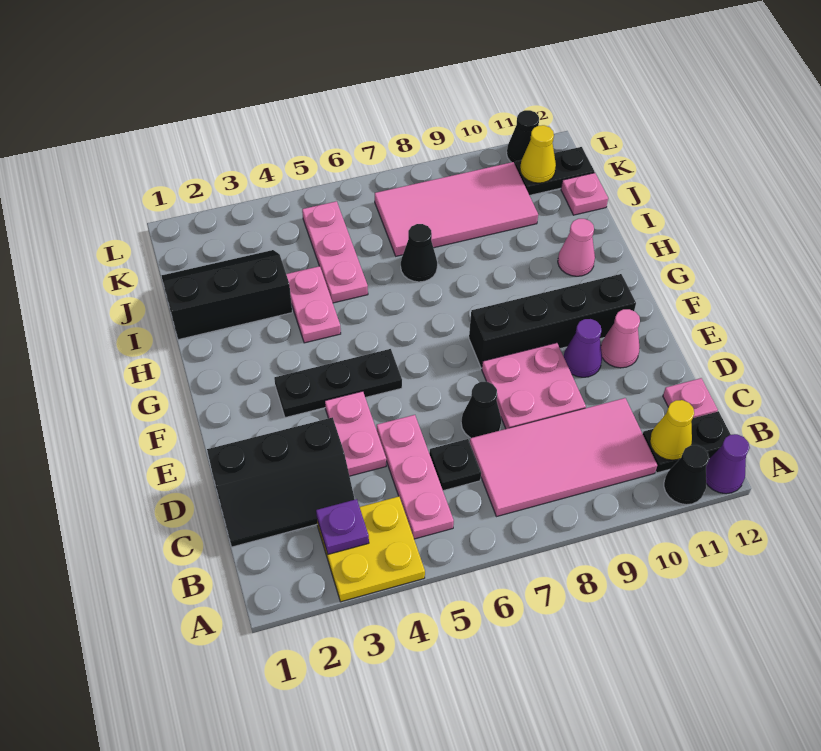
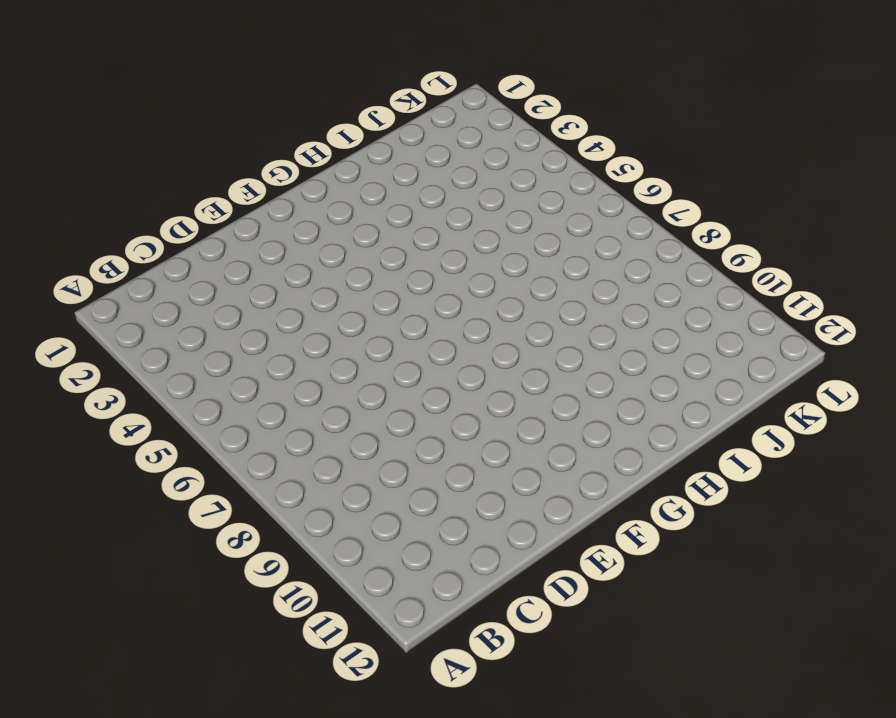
none -> yellow plate A3:B4 level 1
none -> black cone A11 level 1
none -> purple cone A12 level 1

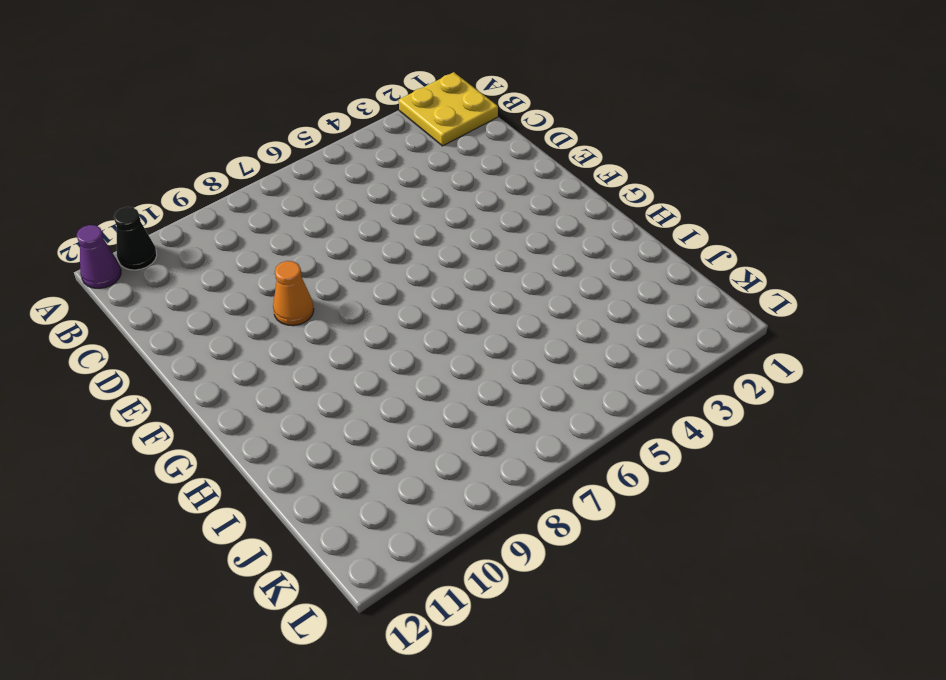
yellow plate A1:B2 level 1 -> yellow plate A3:B4 level 1
orange cone E9 level 1 -> pink plate D8:E9 level 1
none -> pink plate B5:D5 level 1
none -> pink tile B7:C10 level 1
none -> black plate B11:B12 level 1

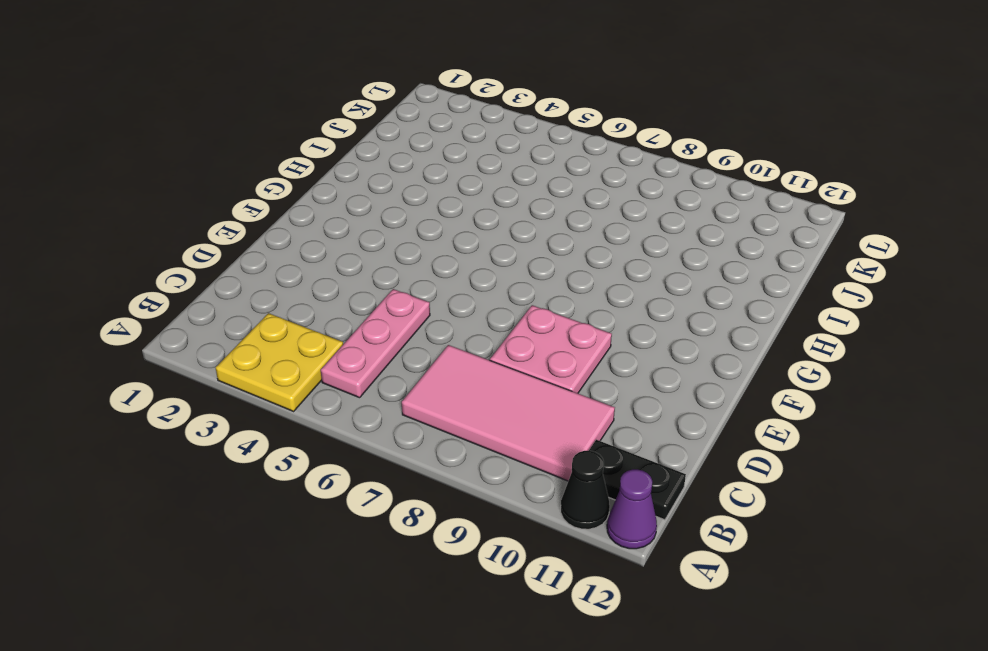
none -> black slope C1:D3 level 1 top D
none -> black plate C6 level 1
none -> pink plate C12 level 1

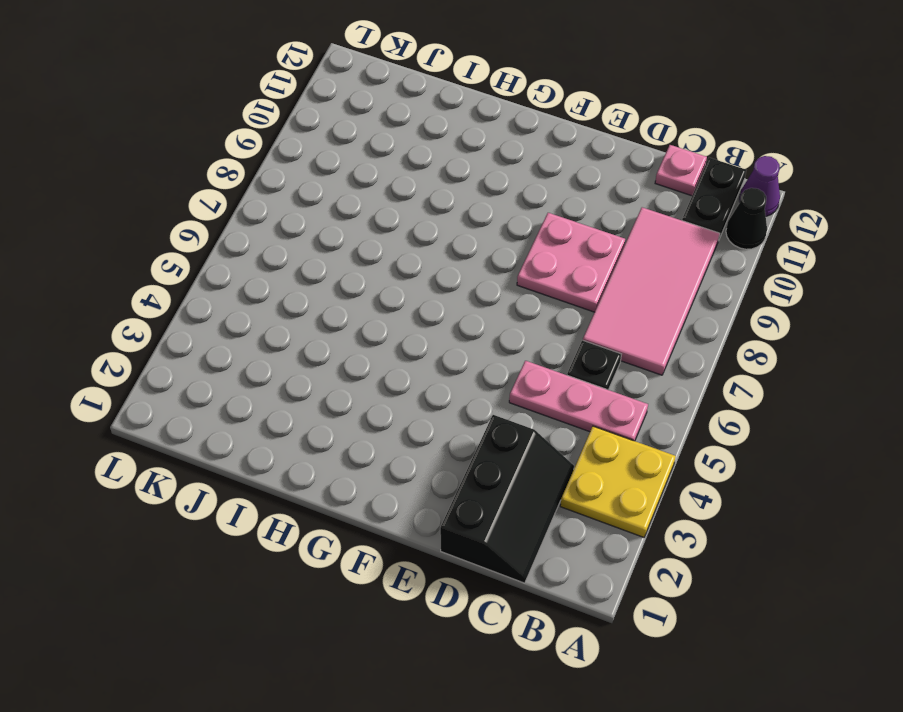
none -> pink plate D4:E4 level 1
none -> black cone D7 level 1
none -> purple cone E10 level 1

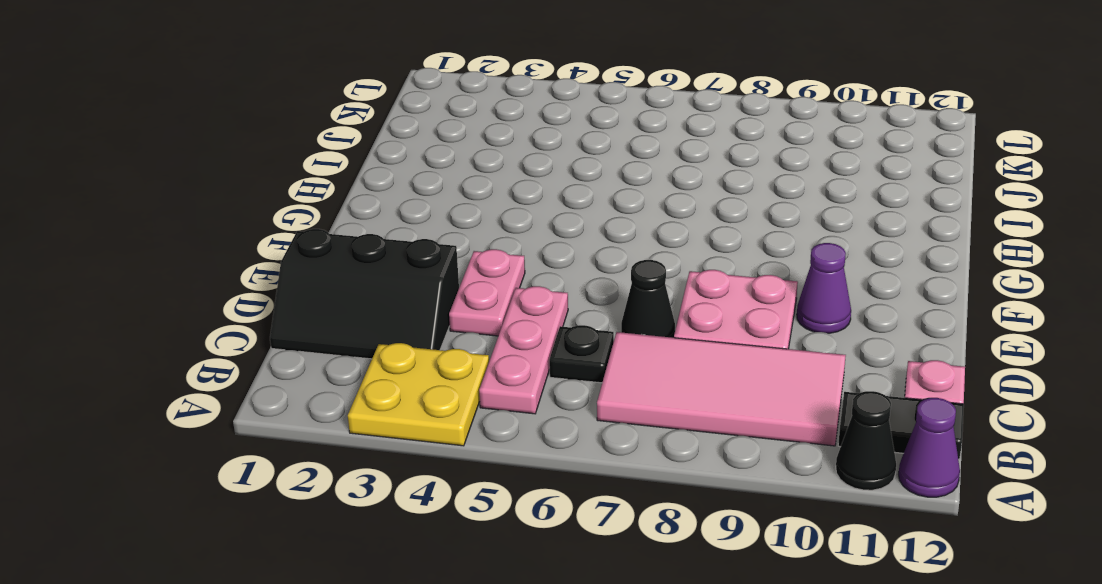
none -> pink cone E11 level 1
none -> black plate F3:F5 level 1
none -> black brick F8:F11 level 1

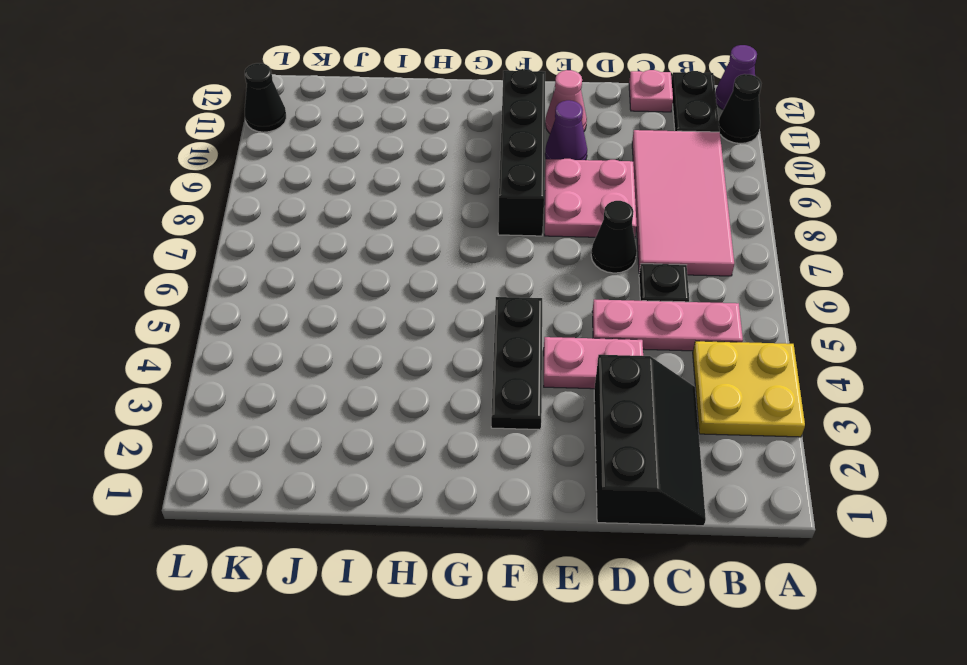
none -> pink plate H4:I4 level 1
none -> pink cone H11 level 1
none -> black slope I1:J3 level 1 top I

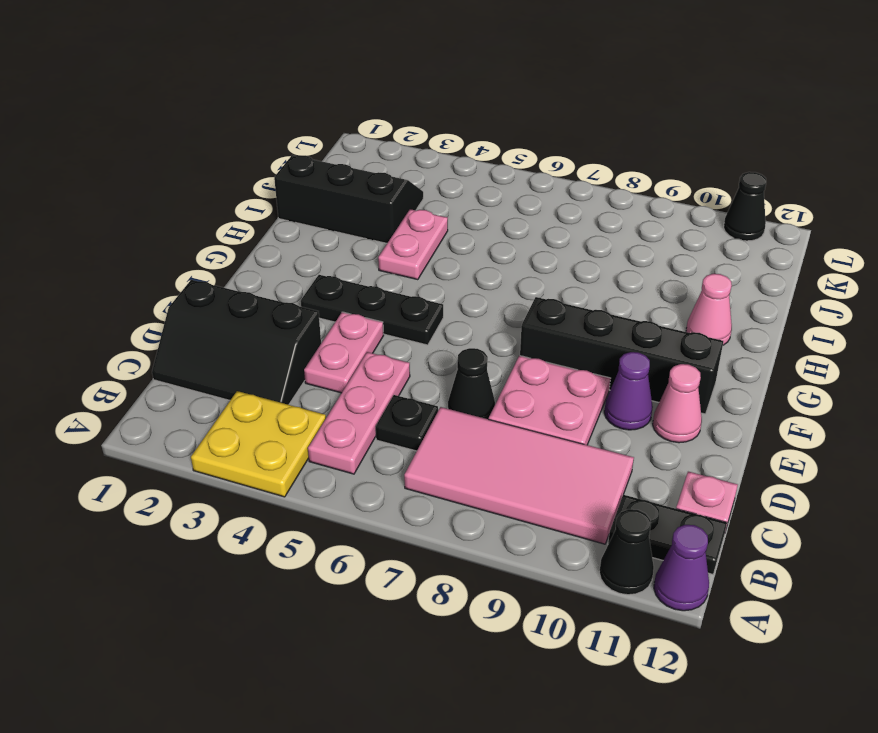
none -> pink plate I5:K5 level 1
none -> black cone I7 level 1
none -> pink tile J7:K10 level 1

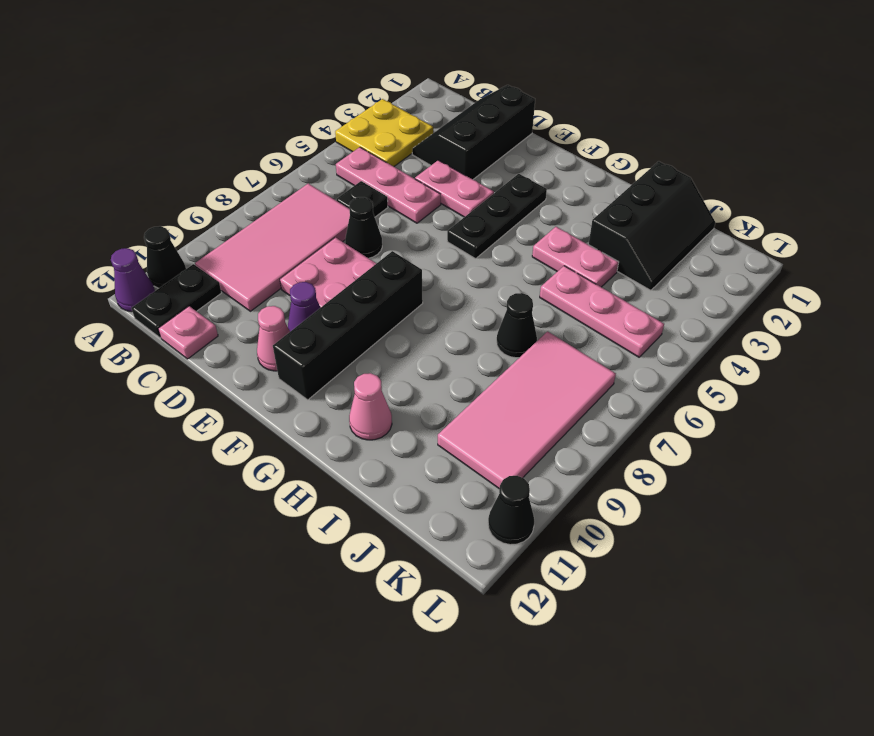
none -> pink plate J12 level 1
none -> black plate K11:K12 level 1
none -> purple plate B3 level 2

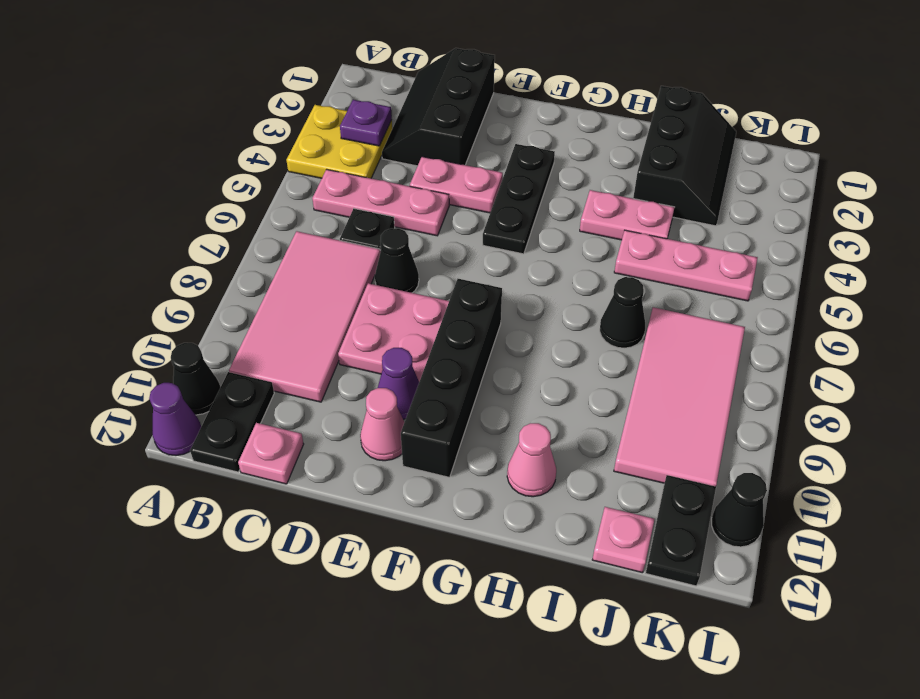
none -> yellow cone B11 level 2
none -> yellow cone K11 level 2

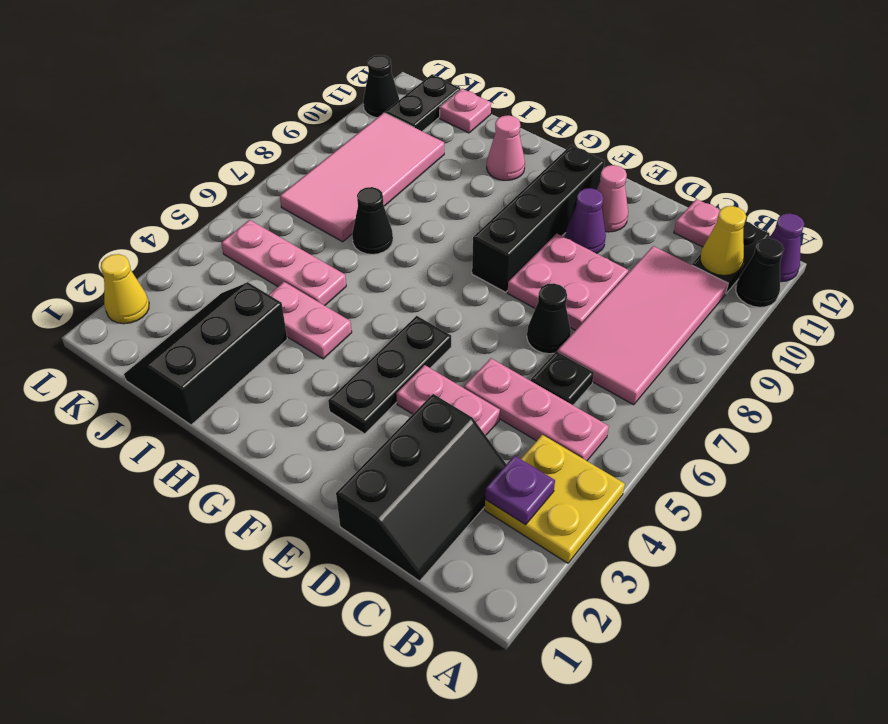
yellow cone L2 level 1 -> yellow cone K11 level 2

